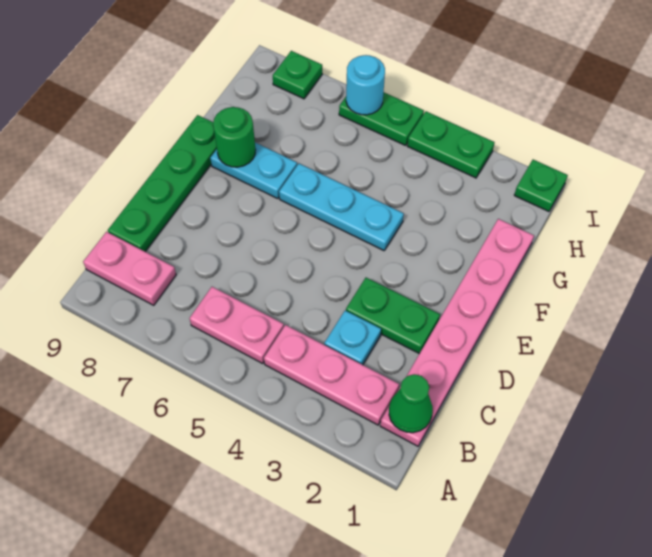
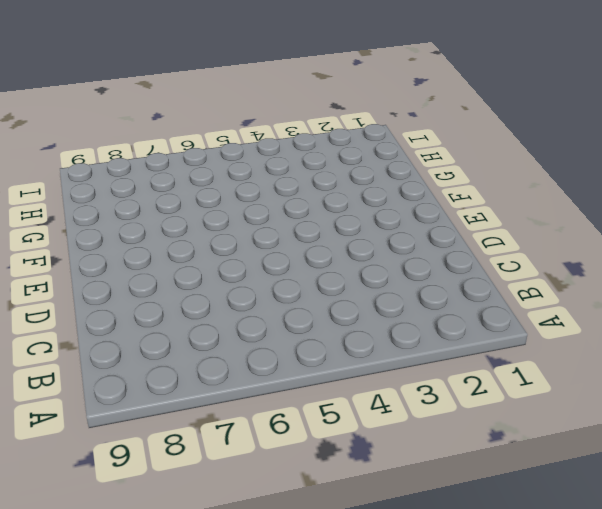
none -> pink plate B1:G1 level 1
none -> pink plate B2:B4 level 1
none -> pink plate B5:B6 level 1

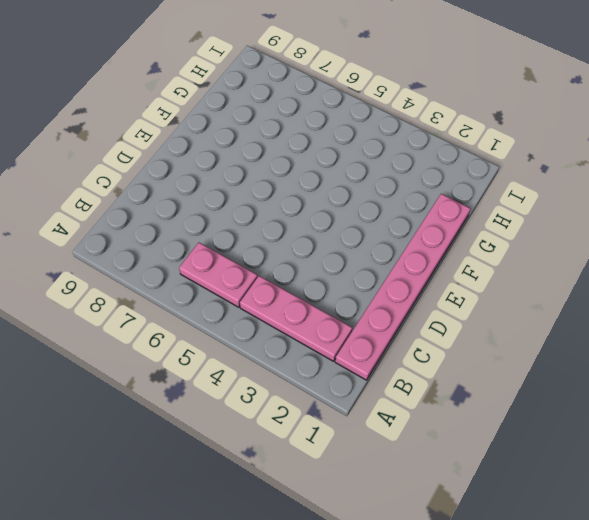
none -> pink plate B8:B9 level 1
none -> cyan plate C3 level 1
none -> green plate C9:F9 level 1

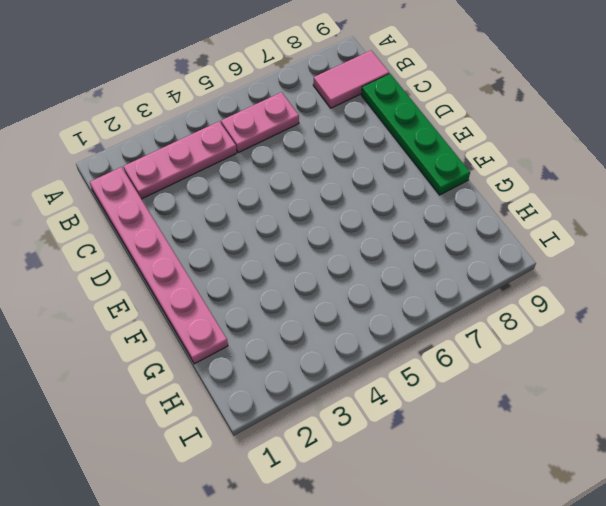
pink tile B8:B9 level 1 -> pink plate B8:B9 level 1
none -> cyan plate C3 level 1
none -> green plate D2:D3 level 1
none -> cyan plate F4:F6 level 1

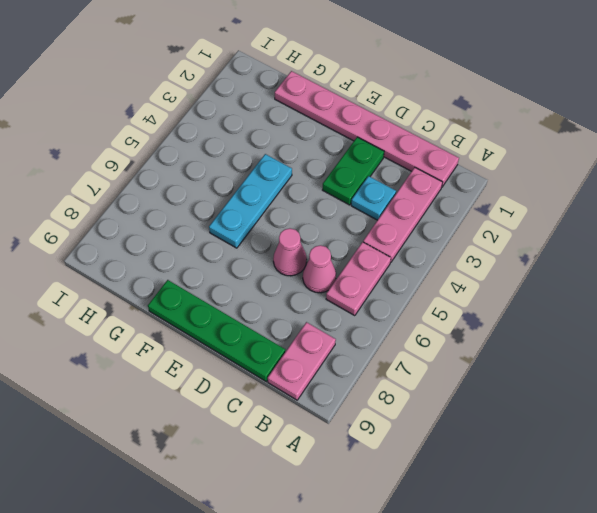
pink cone C6 level 1 -> none
pink cone D6 level 1 -> none
none -> cyan plate F7:F8 level 1
none -> green plate I1 level 1
none -> green plate I3:I4 level 1

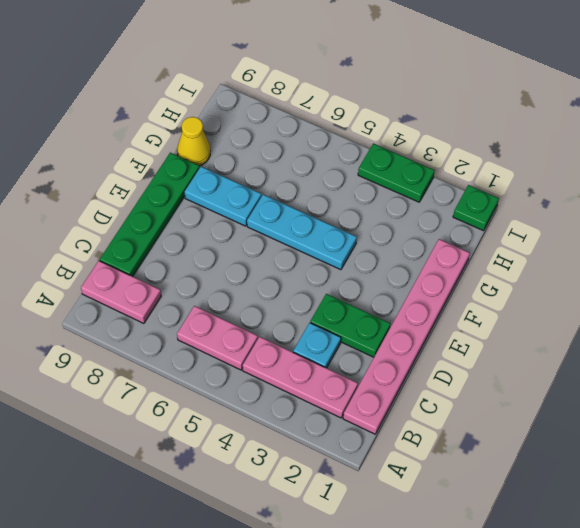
yellow cone G9 level 1 -> none
none -> green plate I5:I6 level 1
none -> green plate I8 level 1
none -> green cone B1 level 2

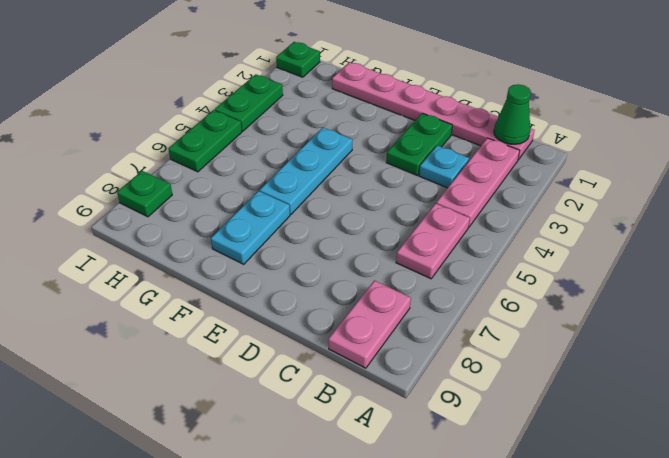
none -> green plate C9:F9 level 1
none -> green round brick F8 level 2
none -> cyan round brick I6 level 2

